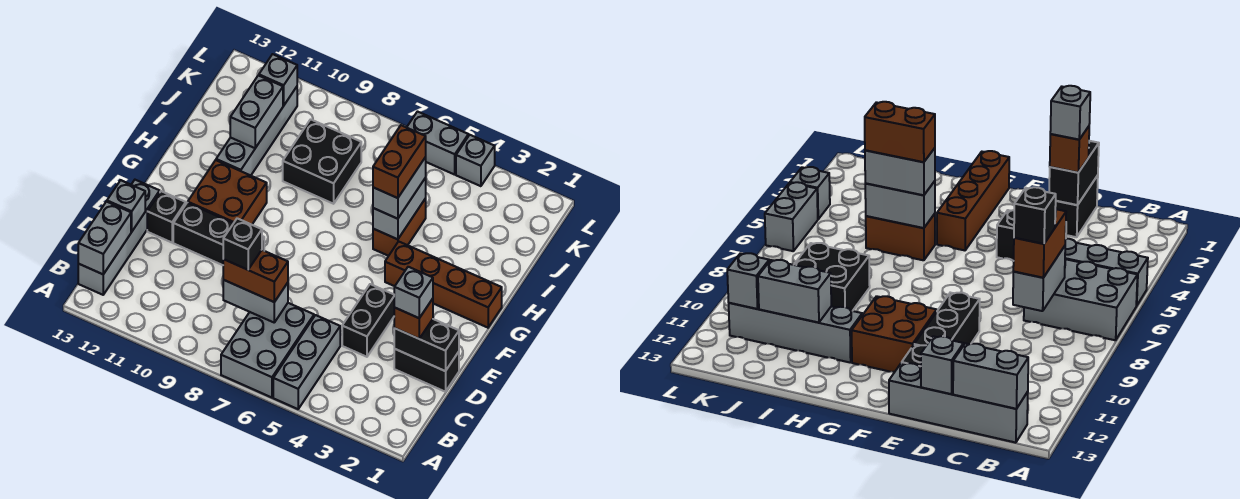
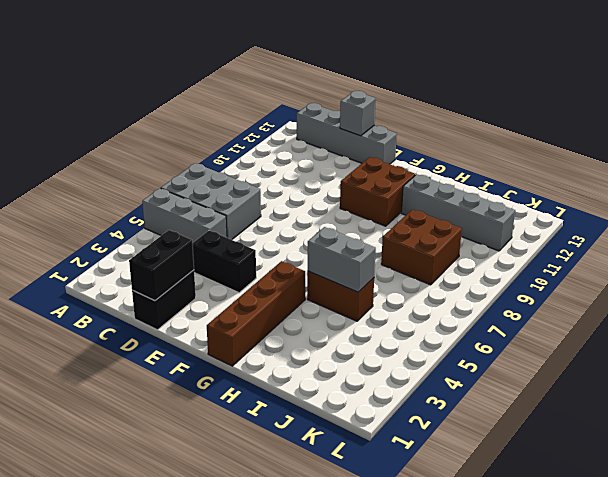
brown brick I8:J9 level 1 -> black brick I8:J9 level 1
none -> black brick E9:E11 level 1
none -> black brick E12 level 1
none -> grey brick L4 level 1

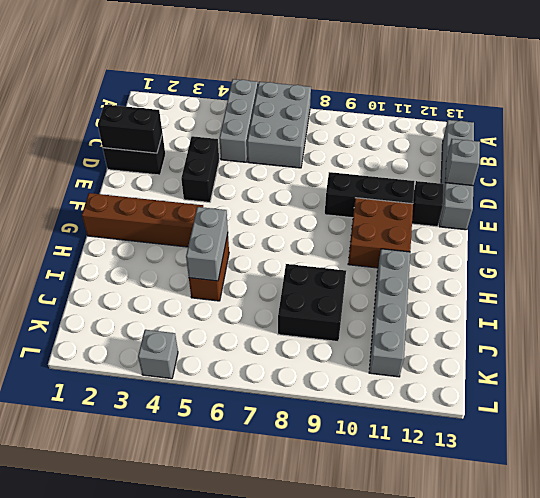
none -> grey brick L5:L6 level 1
none -> grey brick B13:C13 level 2
none -> grey brick C7:C8 level 2

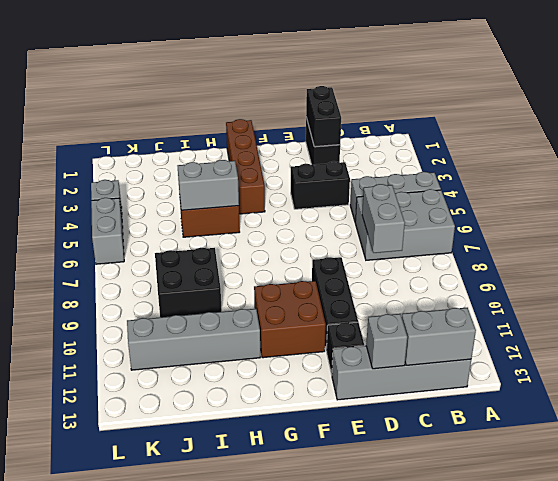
none -> grey brick I11:J11 level 2
none -> grey brick K11 level 2
none -> brown brick C7:C8 level 3

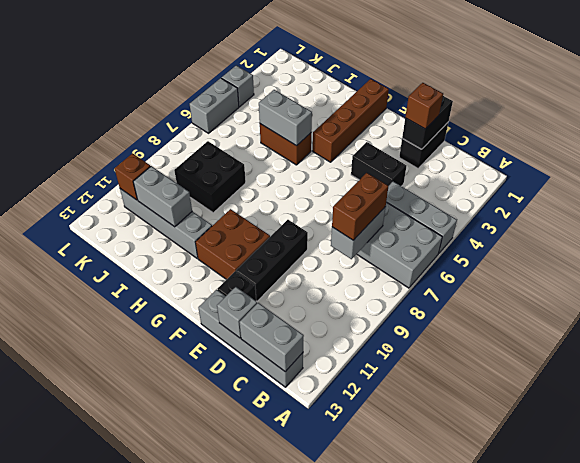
brown brick K11 level 2 -> grey brick K11 level 2
none -> grey brick H5:I5 level 3
none -> black brick C8 level 4
none -> grey brick D2 level 4

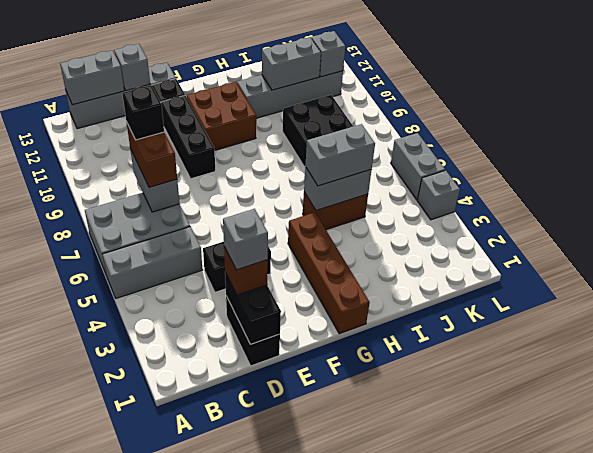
none -> brown brick H5:I5 level 4

